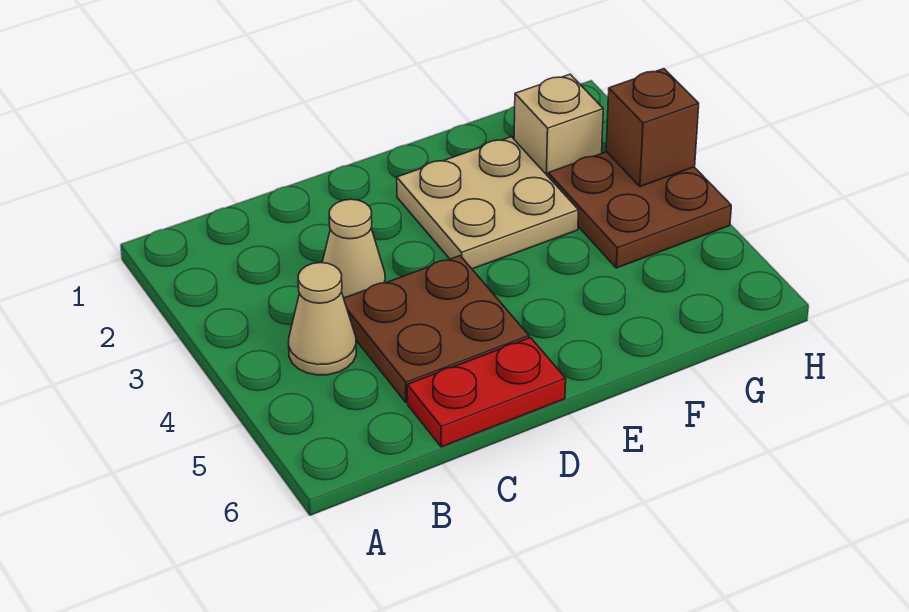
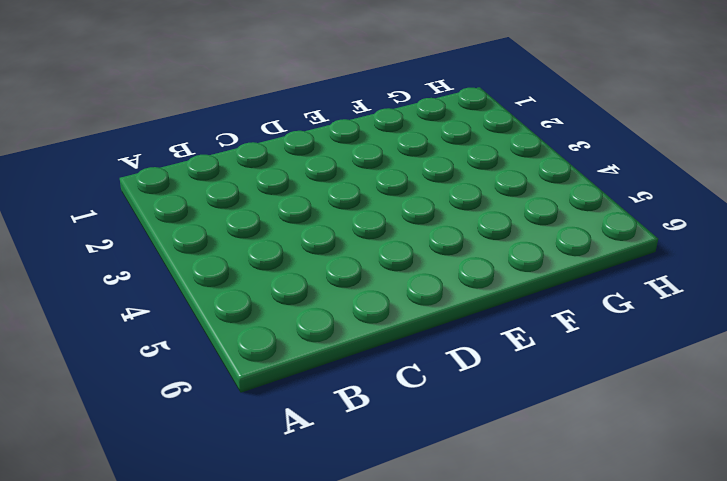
none -> tan cone B4 level 1
none -> tan cone C3 level 1

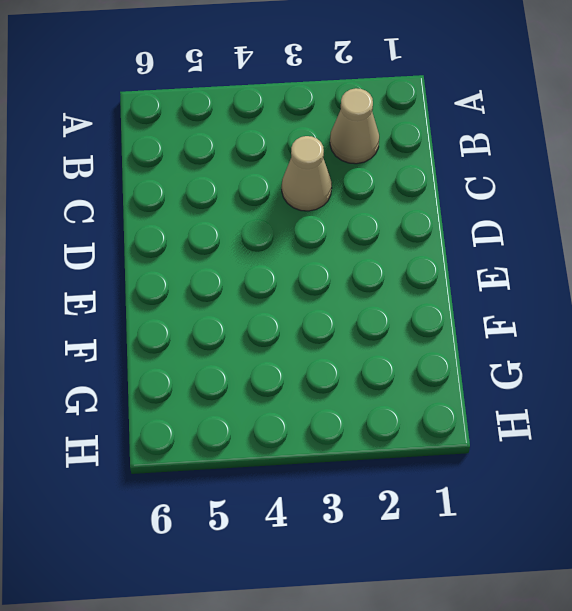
tan cone B2 level 1 -> tan cone B4 level 1
none -> brown plate C4:D5 level 1
none -> red plate C6:D6 level 1

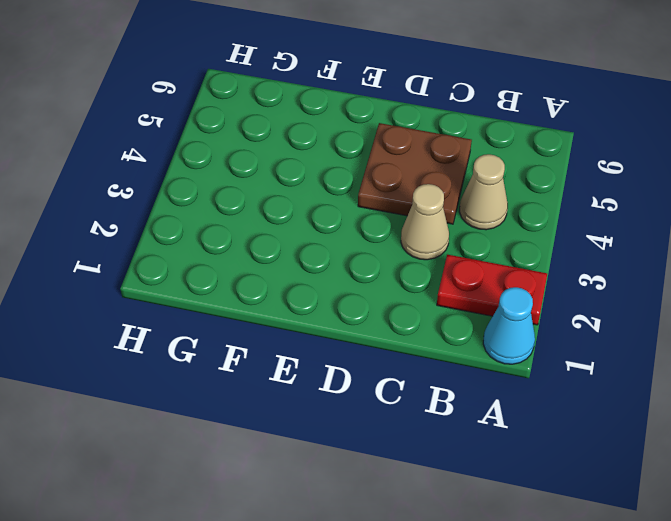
cyan cone A1 level 1 -> none
red plate A2:B2 level 1 -> red plate C6:D6 level 1
none -> tan plate E2:F3 level 1
none -> tan brick G2 level 1

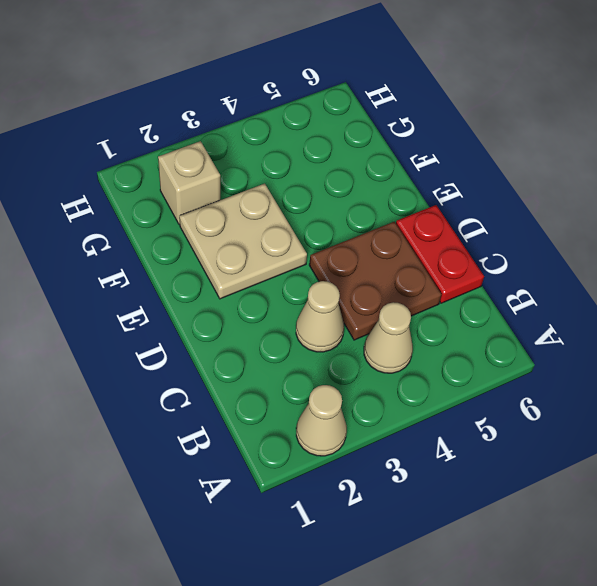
tan cone A2 level 1 -> none
none -> brown plate G3:H4 level 1
none -> brown brick H3 level 2

